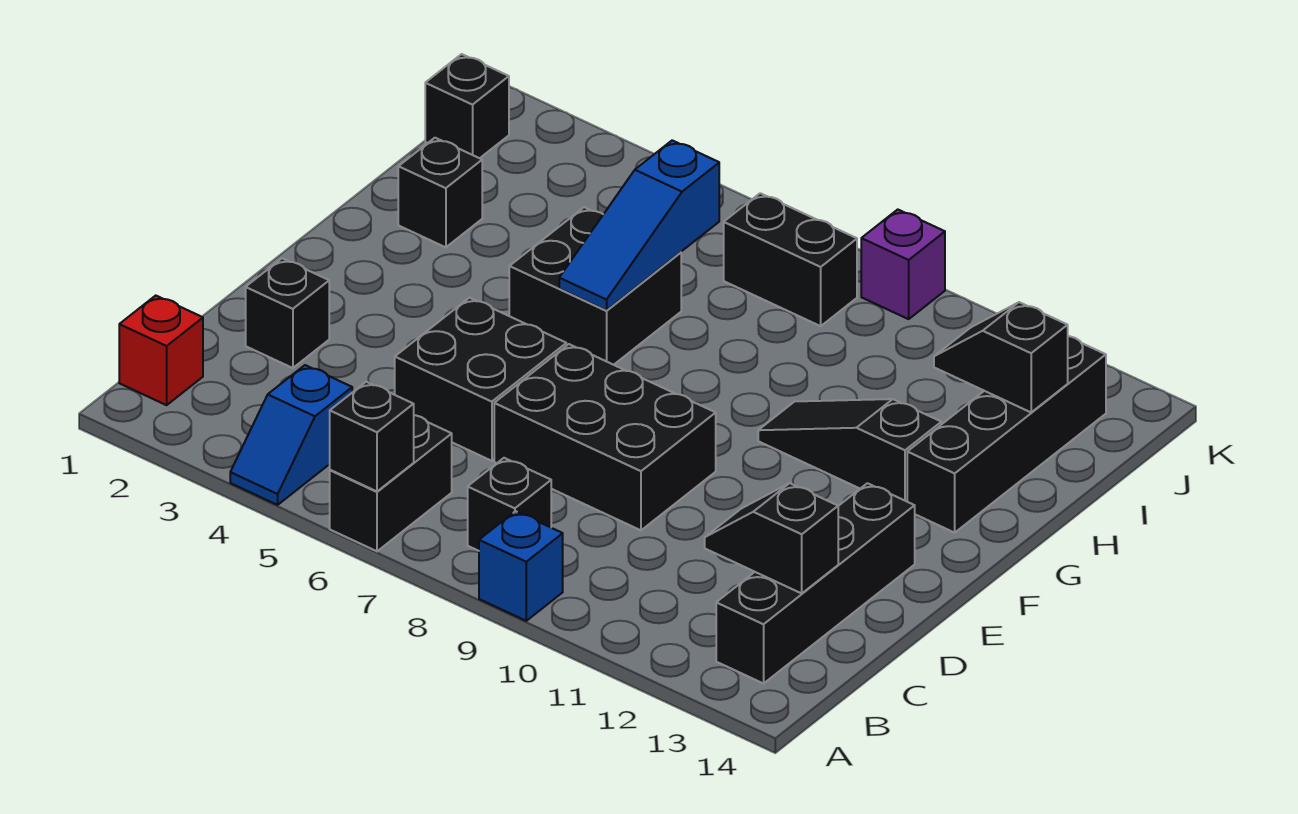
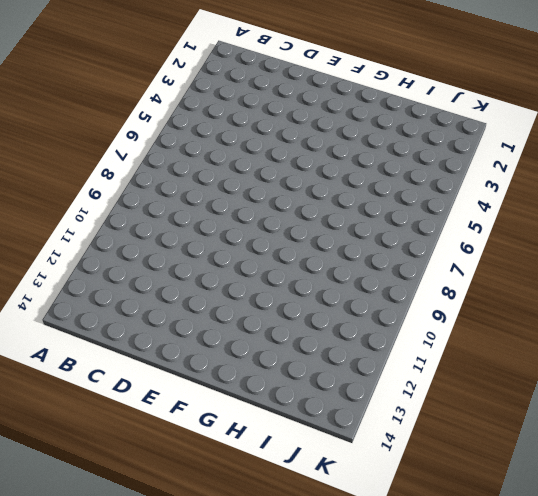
none -> blue slope A4:B4 level 1 top B
none -> black brick A6:B6 level 1
none -> blue brick A9 level 1

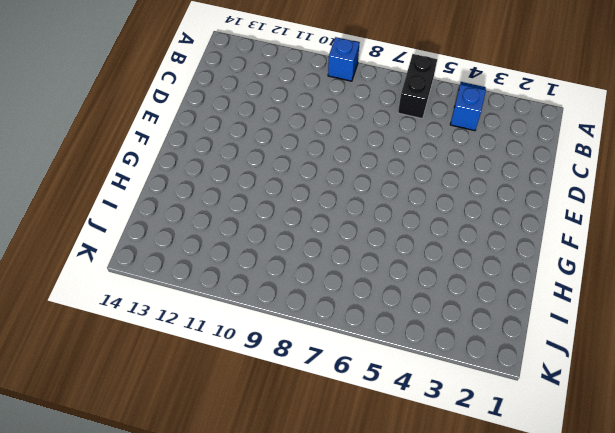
none -> red brick B1 level 1
none -> black brick B8 level 1
none -> black brick B13:E13 level 1

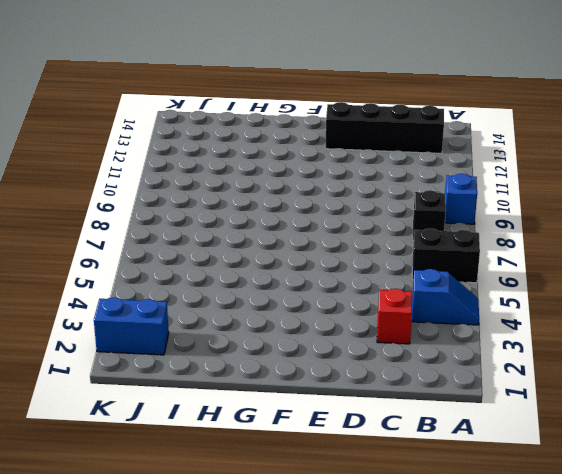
red brick C3 level 1 -> red brick B1 level 1
blue brick J2:K2 level 1 -> none
none -> black brick D2 level 1
none -> black brick D5:E6 level 1
none -> black brick D7:E9 level 1

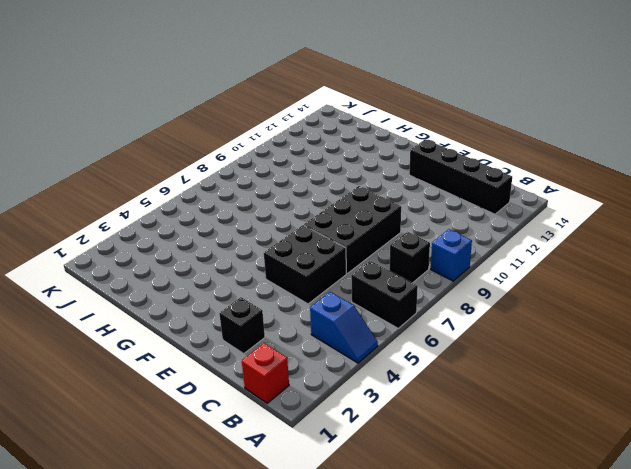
none -> black brick G5:H6 level 1
none -> black slope G10:G12 level 1 top 12
none -> black brick G13:J13 level 1

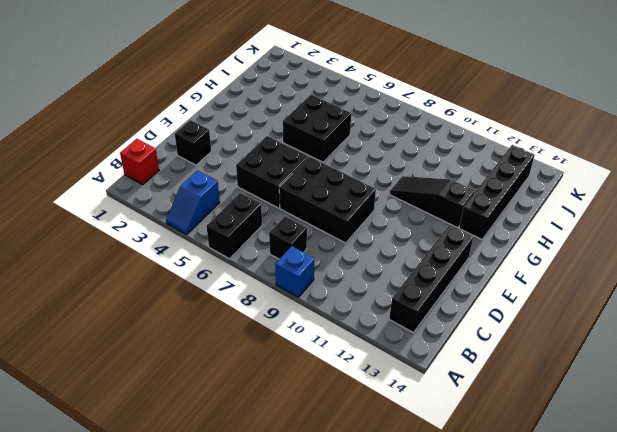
none -> black brick H2 level 1
none -> black brick J1 level 1
none -> black brick J7:J8 level 1

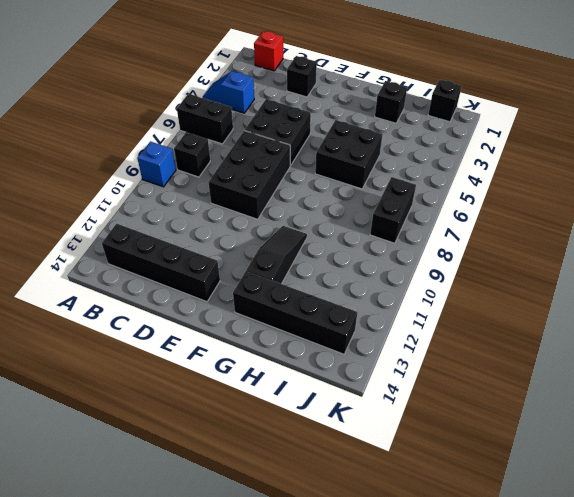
none -> purple brick K9 level 1
none -> black brick A6 level 2
none -> black slope C12:C13 level 2 top 13

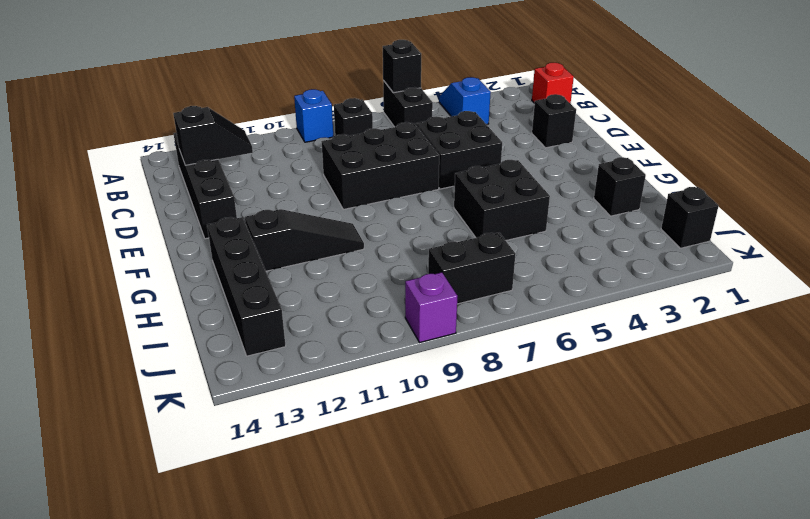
none -> blue slope G6:I6 level 2 top I
none -> black slope I12:I13 level 2 top 13

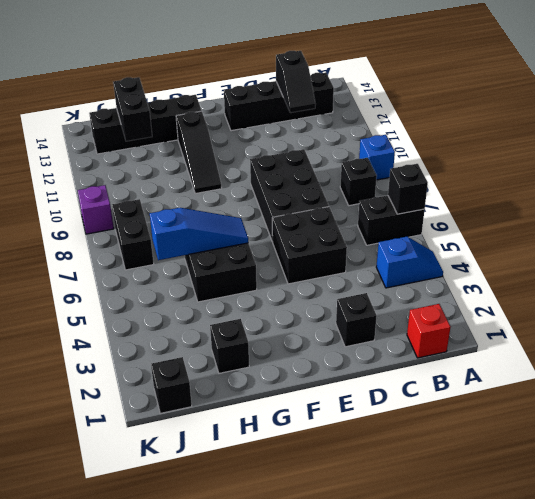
black brick I12:I13 level 2 -> black slope I12:I13 level 2 top 13

